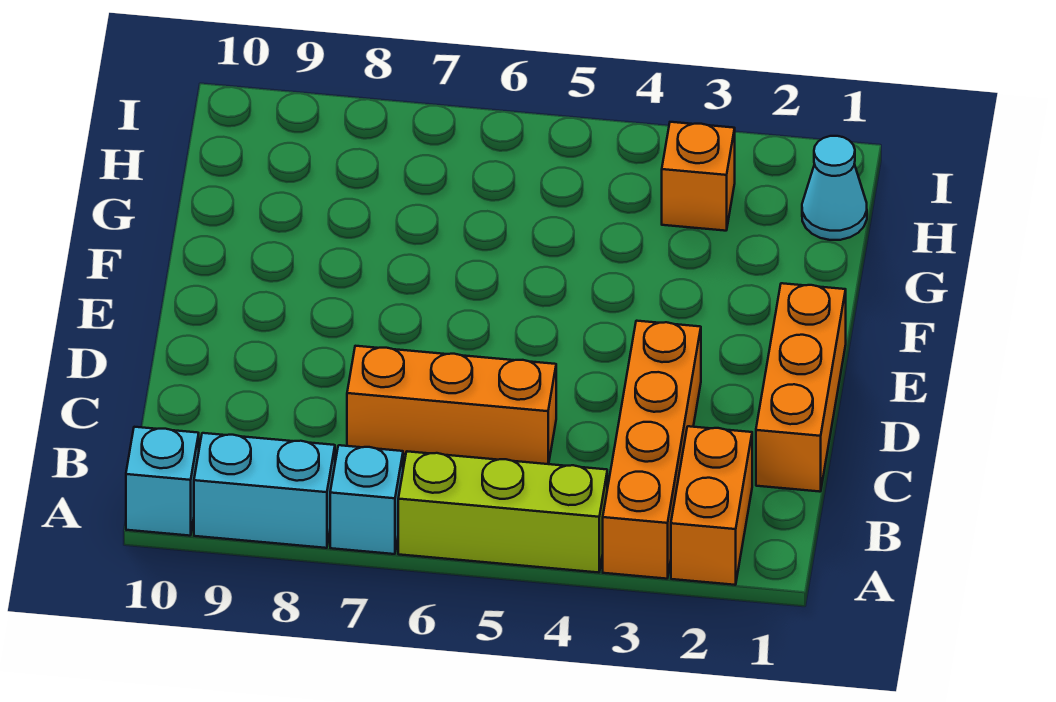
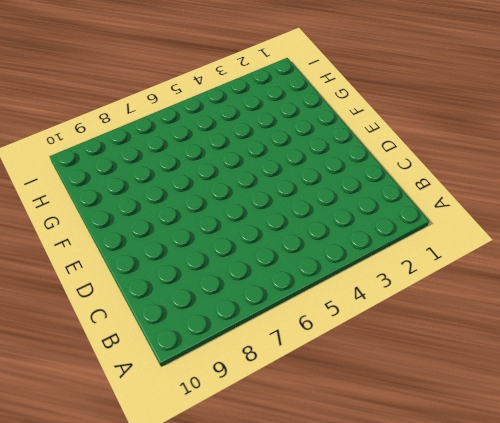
none -> orange brick A2:B2 level 1
none -> orange brick A3:D3 level 1

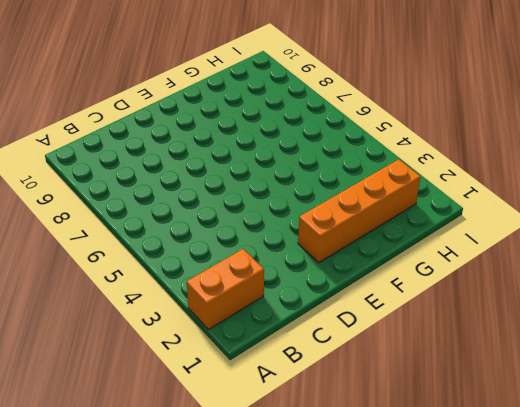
orange brick E2:H2 level 1 -> orange brick A3:D3 level 1
none -> lime brick A4:A6 level 1
none -> cyan brick A7 level 1

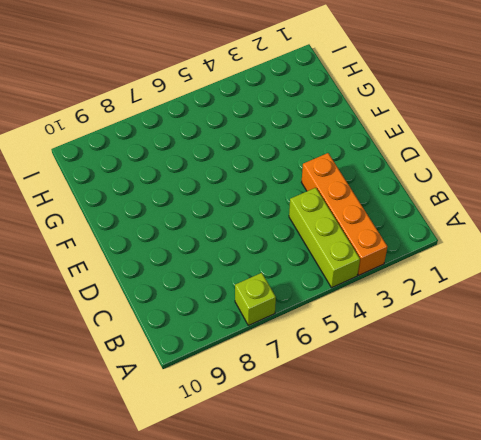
lime brick A4:C4 level 1 -> lime brick A4:A6 level 1
lime brick A7 level 1 -> cyan brick A7 level 1
none -> orange brick A2:B2 level 1
none -> cyan brick A8:A9 level 1

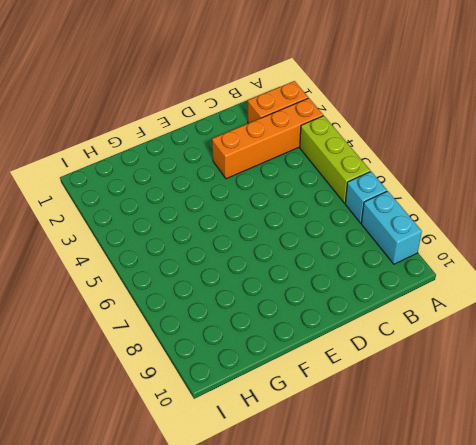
none -> cyan brick A10 level 1
none -> orange brick C1:E1 level 1

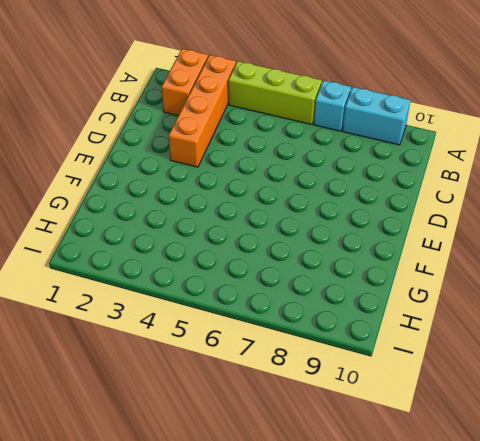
none -> cyan brick A10 level 1
none -> orange brick C1:E1 level 1

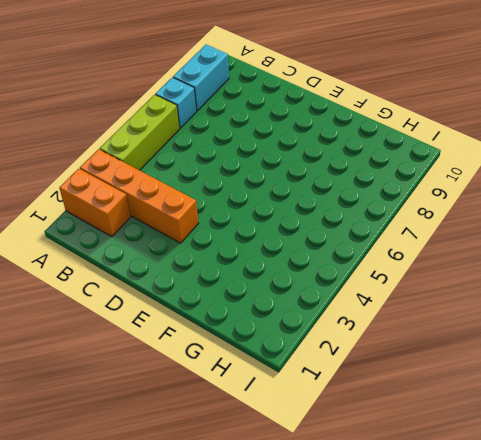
none -> cyan brick A10 level 1
none -> orange brick C1:E1 level 1

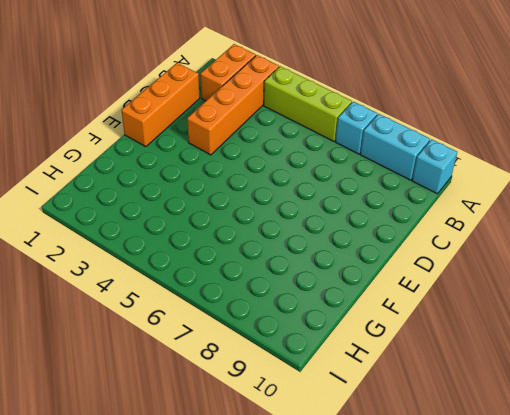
none -> orange brick C5:C7 level 1
none -> cyan cone H1 level 1

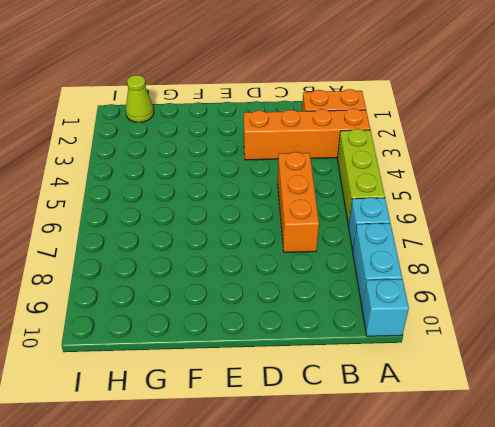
lime cone H1 level 1 -> cyan cone H1 level 1
none -> orange brick C1:E1 level 1
none -> orange brick H3 level 1

